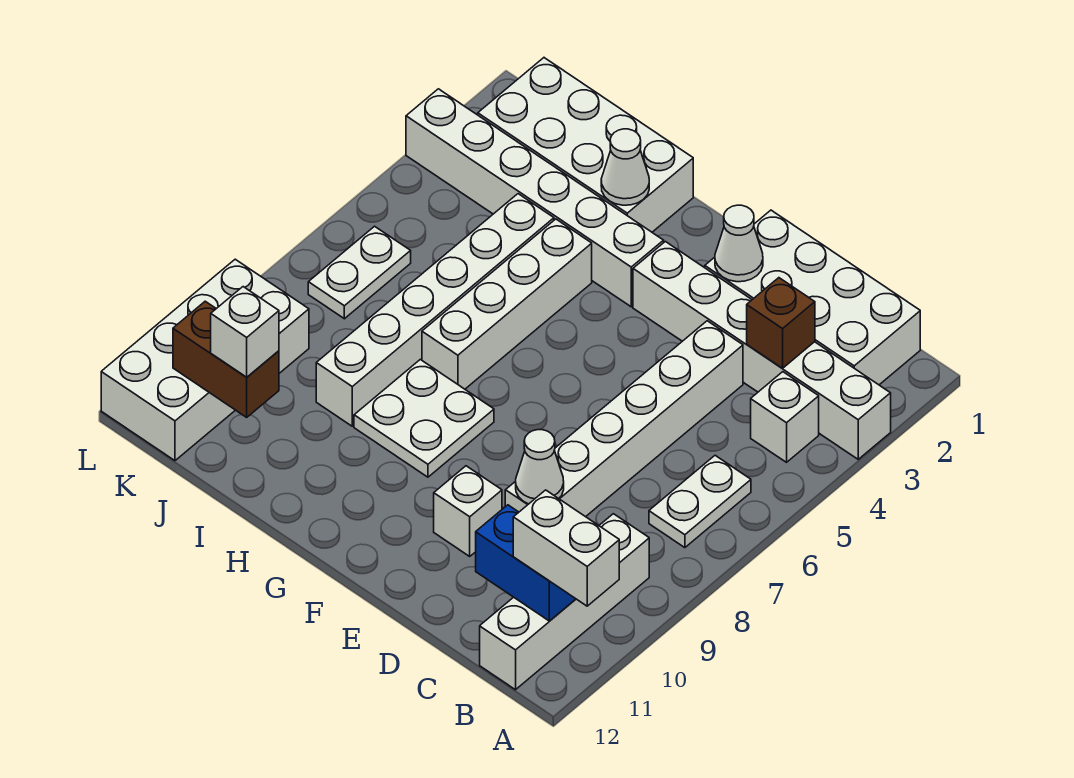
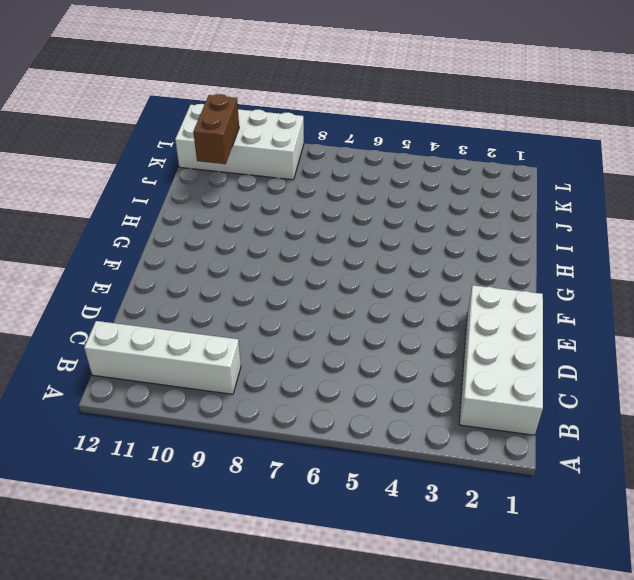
none -> white brick A3:F3 level 1
none -> white brick B4 level 1
none -> white plate B6:B7 level 1

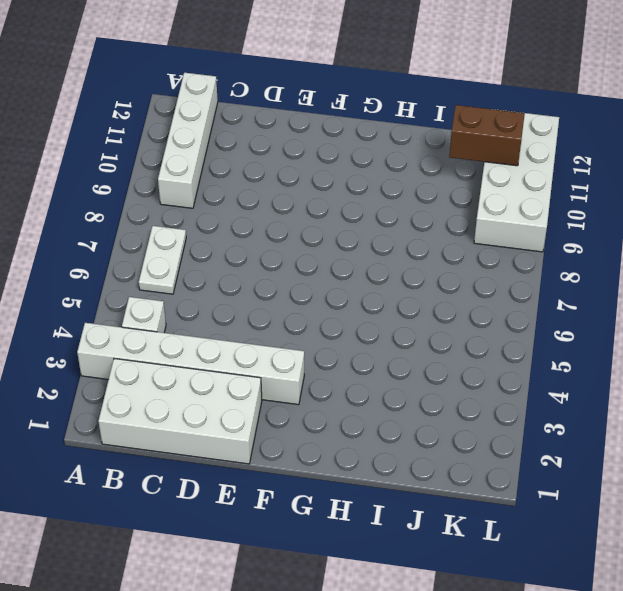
none -> white brick D4:D9 level 1
none -> white brick E10 level 1
none -> white brick G3:L3 level 1

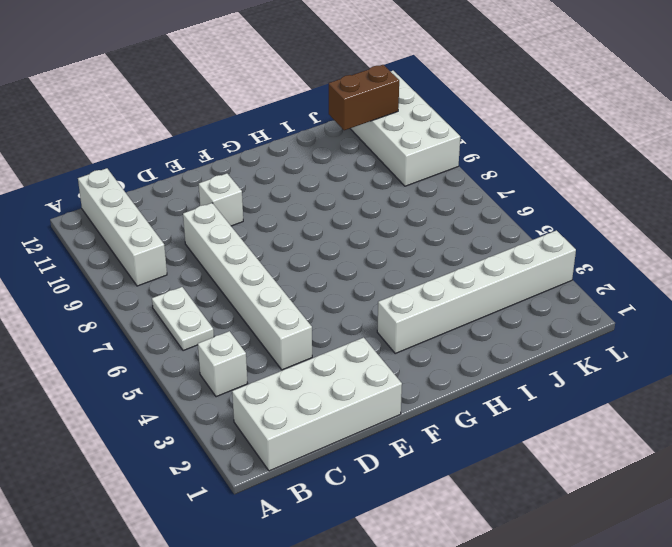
none -> white brick A3:F3 level 1
none -> white plate G8:H9 level 1
none -> white brick H1:K2 level 1

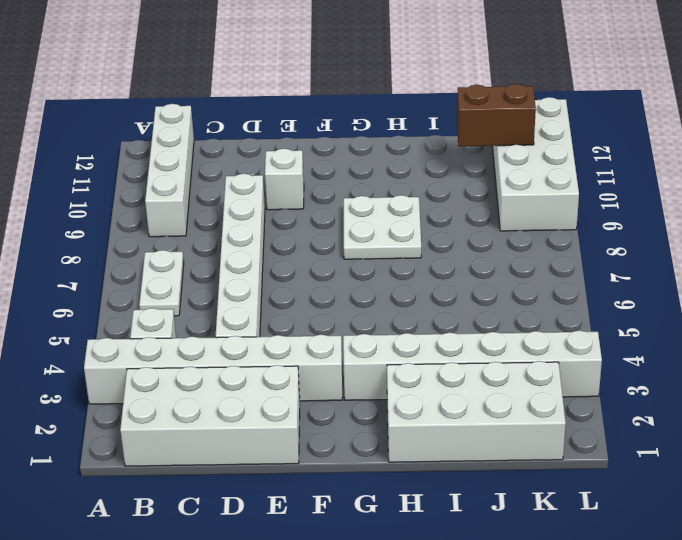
none -> white brick H4:H7 level 1
none -> white brick I4:I9 level 1
none -> white plate K6:K7 level 1

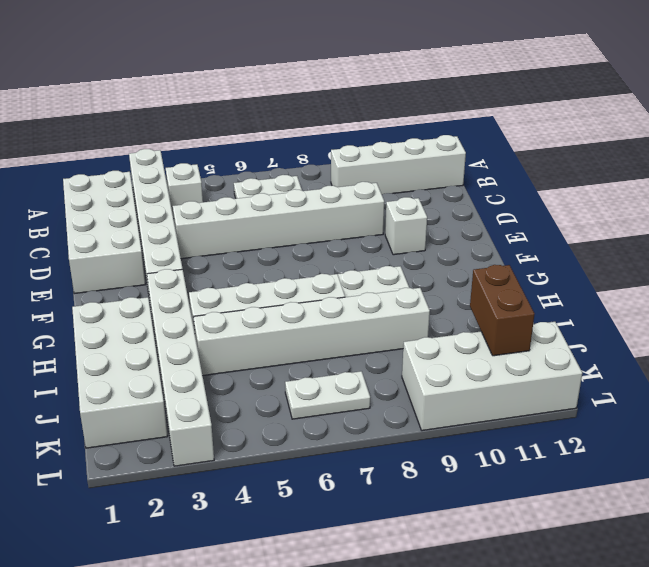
none -> blue brick B11:C11 level 2
none -> brown brick C3 level 2
none -> white cone D9 level 2

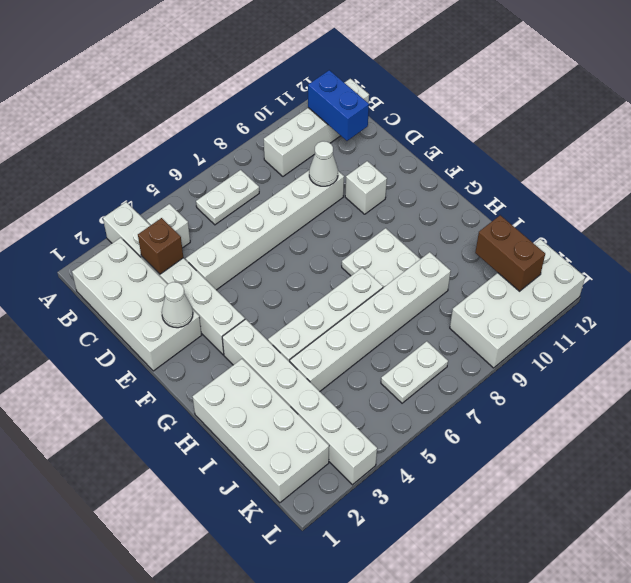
none -> white cone H2 level 2
none -> white brick A11:B11 level 3
none -> white brick J11 level 3

